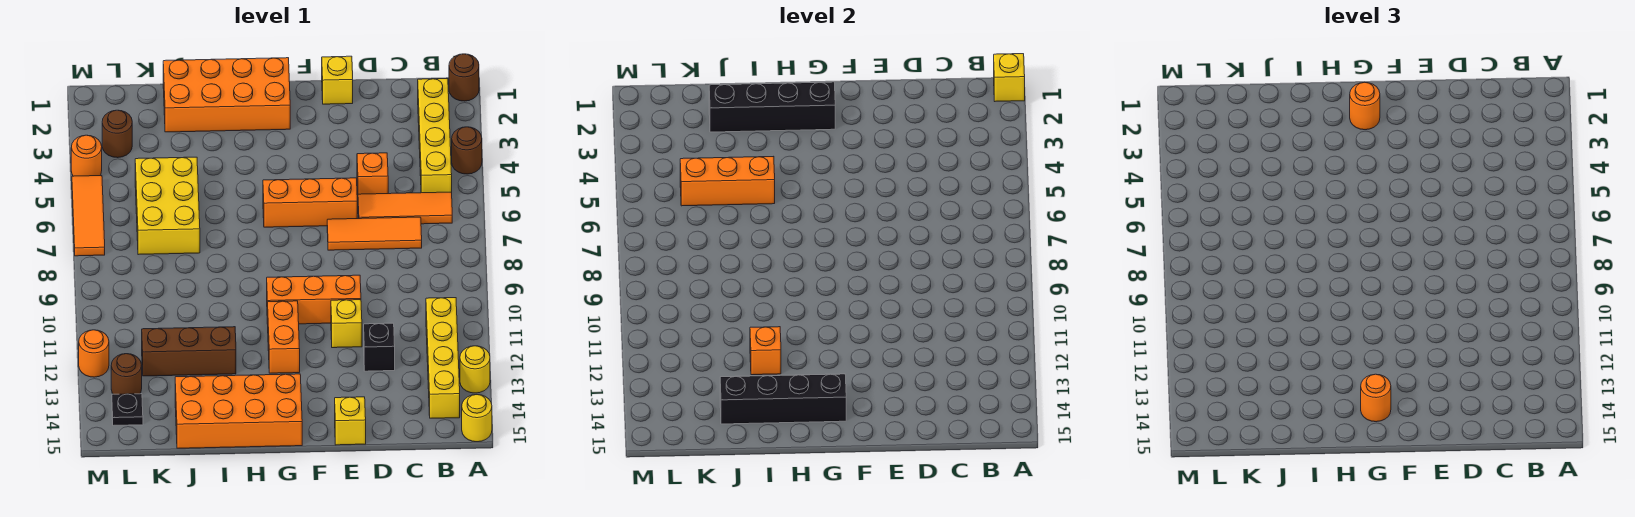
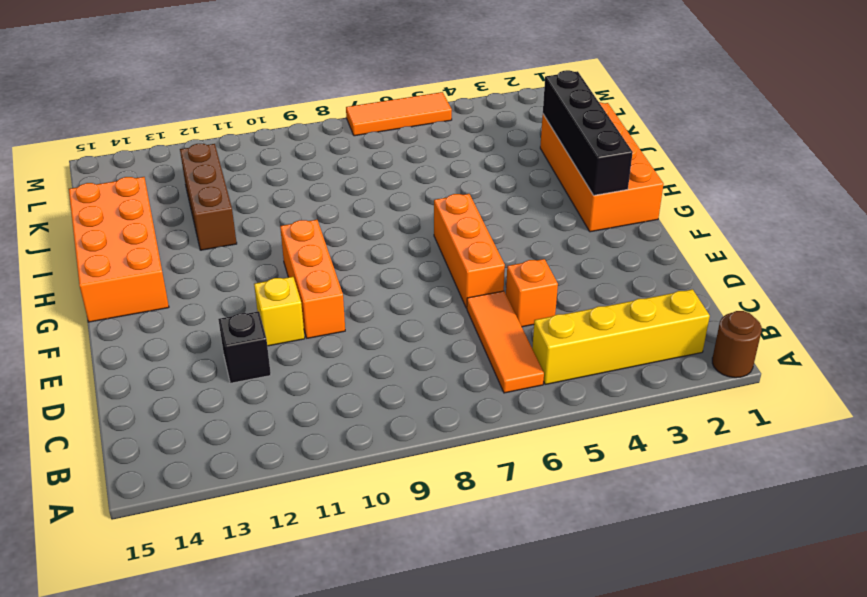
none -> brown round brick A4 level 1
none -> yellow round brick A13 level 1
none -> yellow round brick A15 level 1
none -> yellow brick B11:B14 level 1

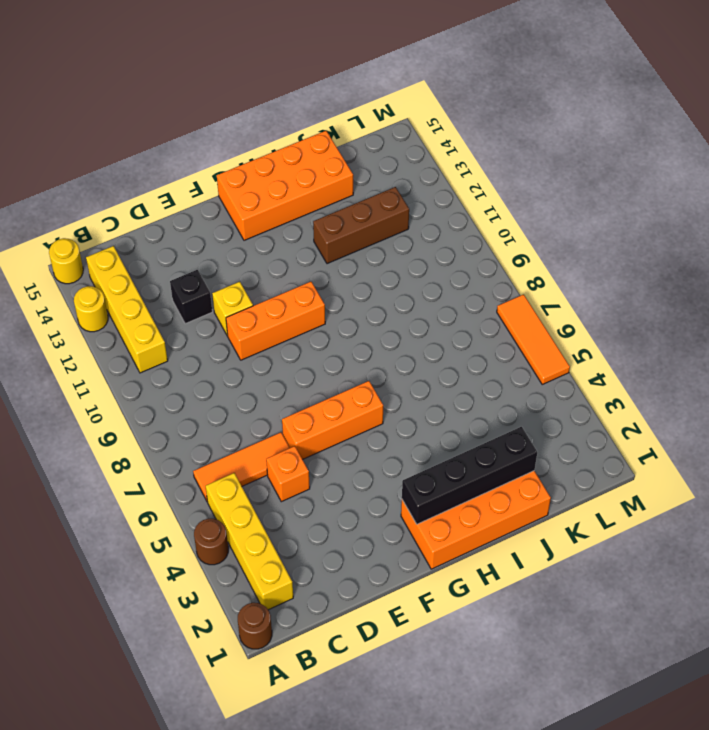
none -> orange tile C7:E7 level 1
none -> yellow brick E1 level 1
none -> yellow brick E15 level 1
none -> orange brick G11:G12 level 1

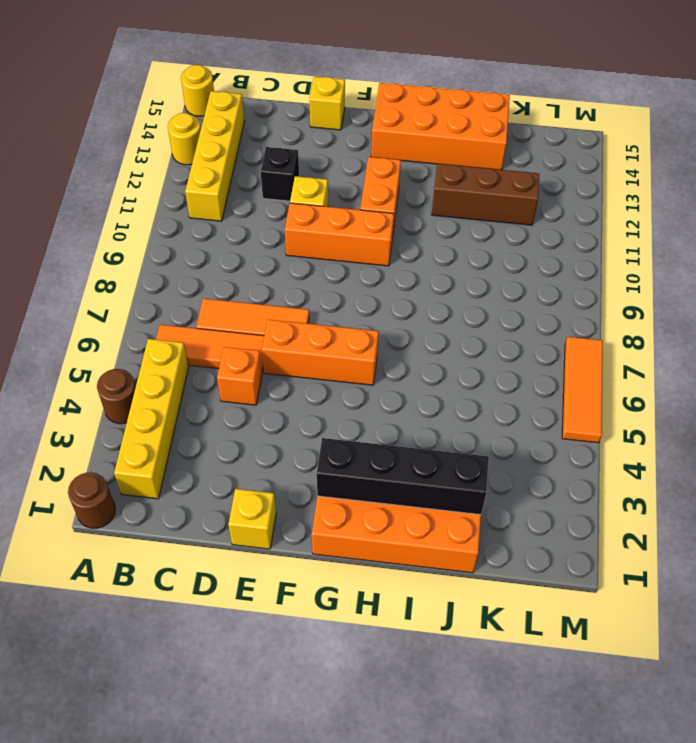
none -> yellow brick J5:K7 level 1
none -> brown round brick L3 level 1
none -> brown round brick L13 level 1
none -> black plate L14 level 1

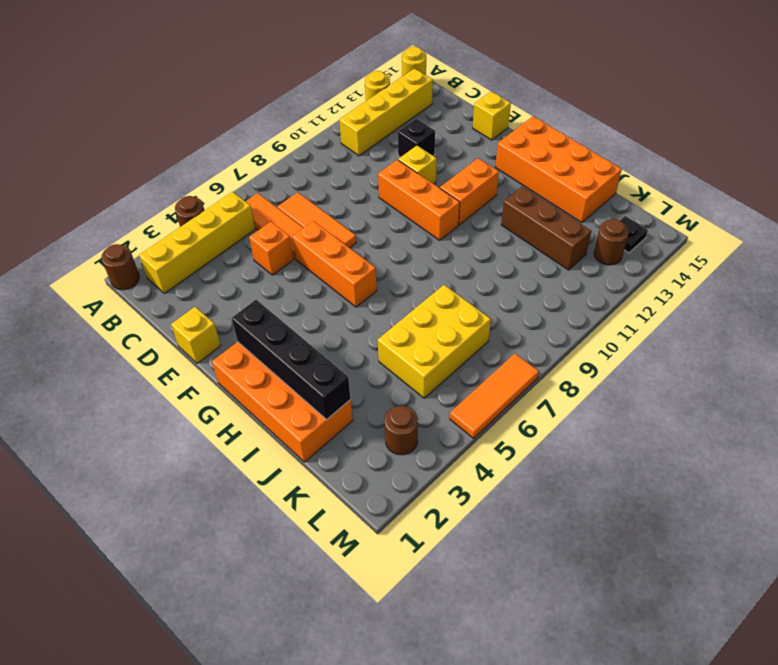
none -> orange round brick M4 level 1
none -> orange round brick M12 level 1
none -> yellow brick A1 level 2
none -> black brick G14:J14 level 2

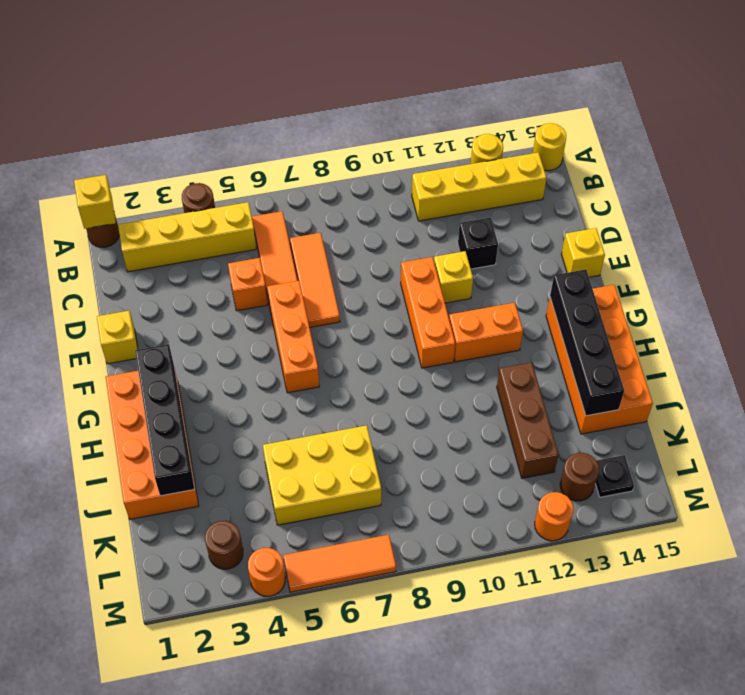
none -> orange brick I5:K5 level 2
none -> orange brick I12 level 2
none -> orange round brick G2 level 3
none -> orange round brick G14 level 3

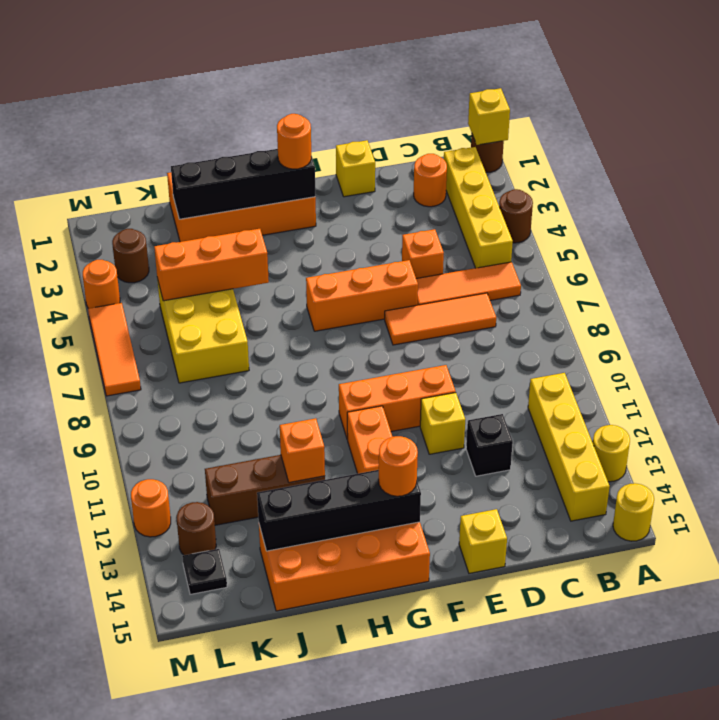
orange round brick C2 level 1 -> none

